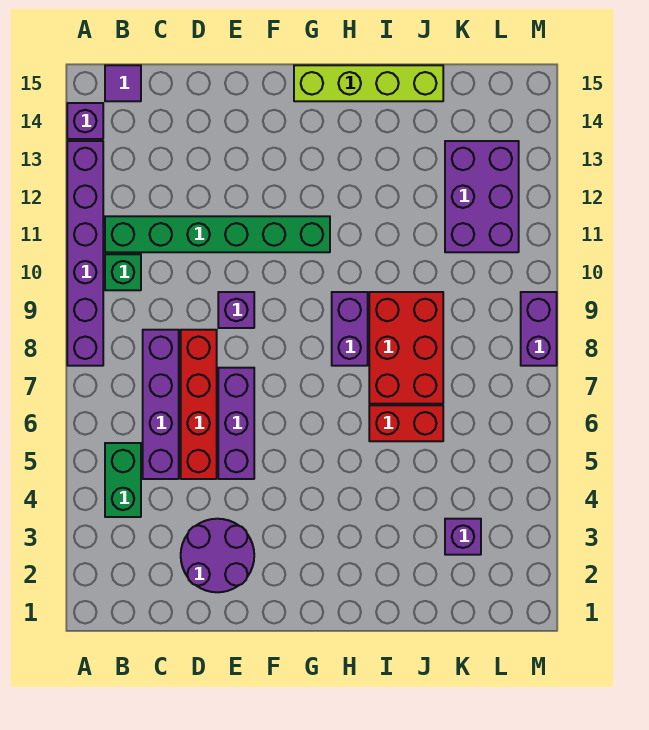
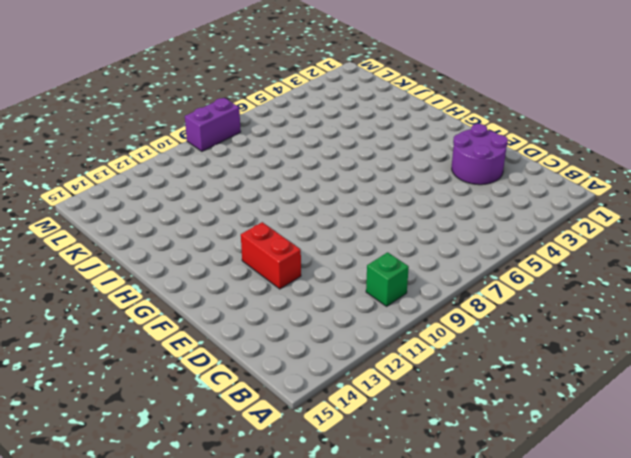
red brick E12:F12 level 1 -> red brick I6:J6 level 1
none -> purple brick A8:A13 level 1
none -> purple brick A14 level 1
none -> green brick B4:B5 level 1

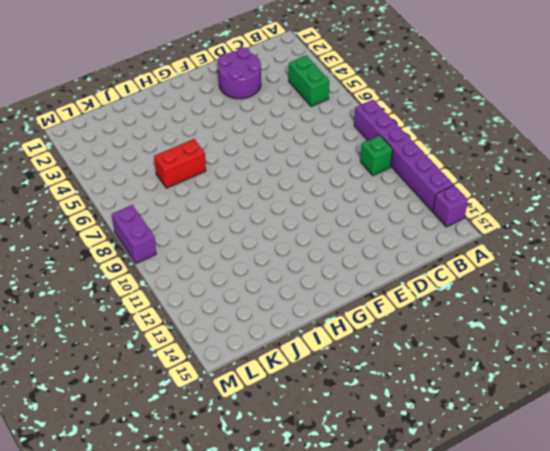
none -> green brick B11:G11 level 1
none -> purple tile B15 level 1
none -> purple brick C5:C8 level 1

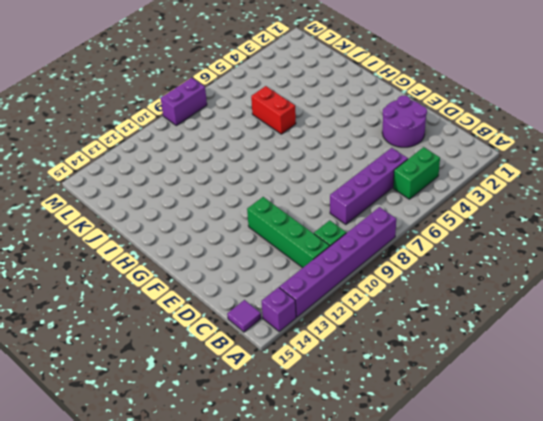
green brick B11:E11 level 1 -> green brick B11:G11 level 1
none -> red brick D5:D8 level 1
none -> purple brick E5:E7 level 1
none -> purple brick E9 level 1

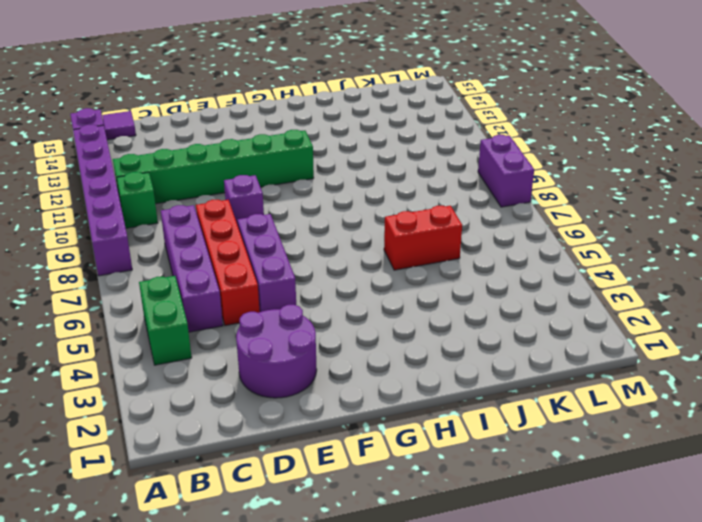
none -> lime brick G15:J15 level 1
none -> purple brick H8:H9 level 1
none -> red brick I7:J9 level 1

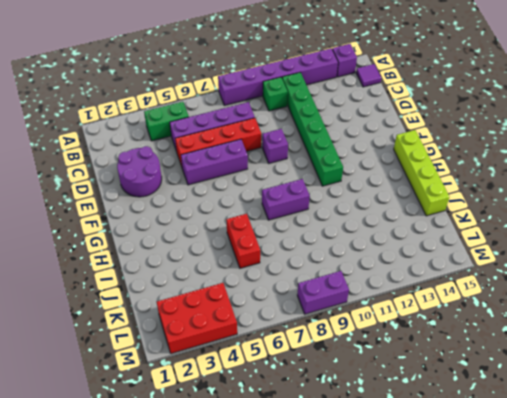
red brick L2:M4 level 1 -> red brick I7:J9 level 1
none -> purple brick K3 level 1
none -> purple brick K11:L13 level 1

